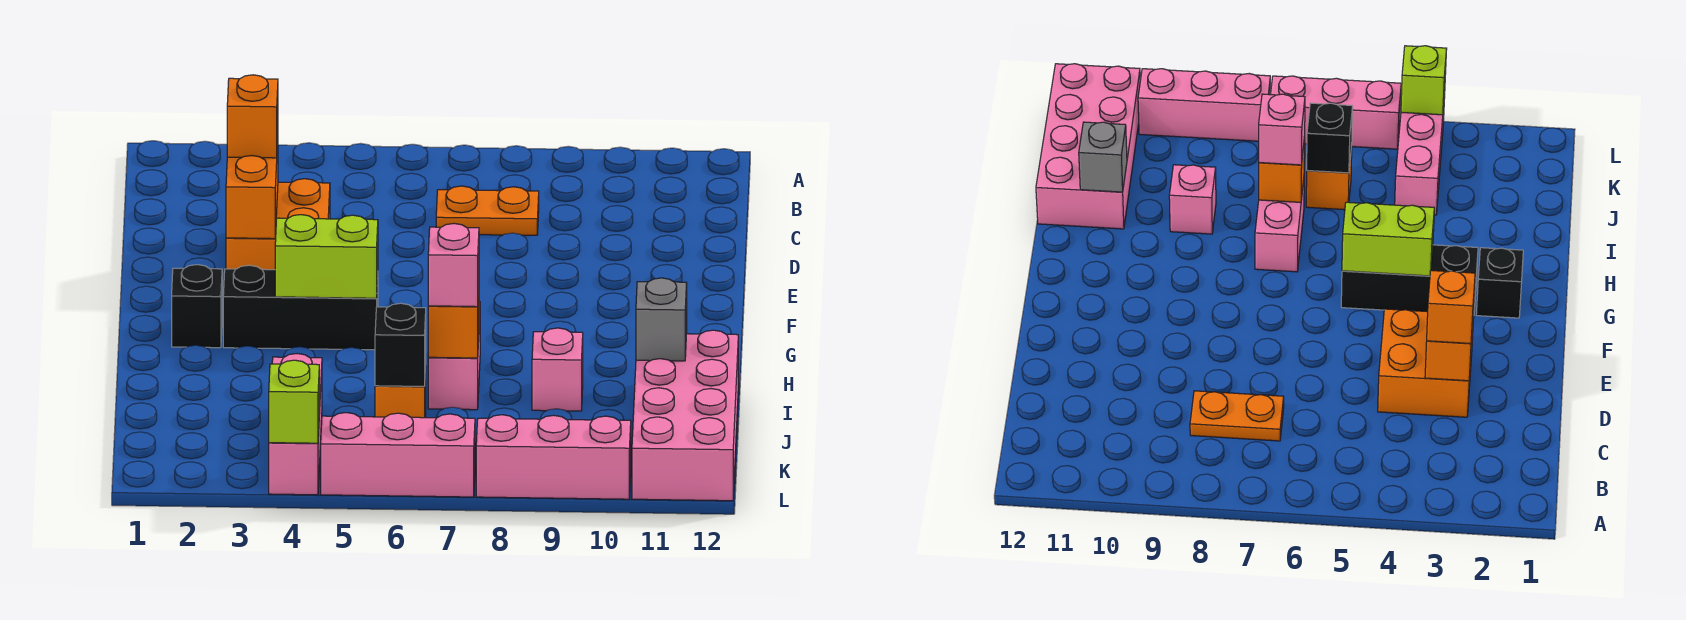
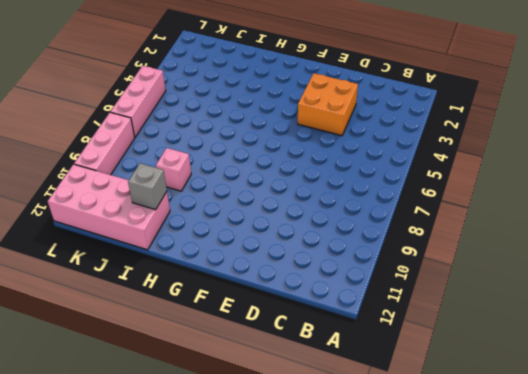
none -> orange plate C7:C8 level 1
none -> black brick G2 level 1
none -> black brick G3:G5 level 1

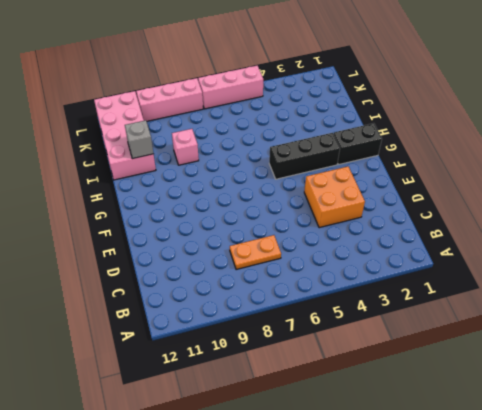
black brick G1:G2 level 1 -> black brick G2 level 1
none -> pink brick H7:I7 level 1
none -> pink brick J4:L4 level 1
none -> orange brick J6 level 1

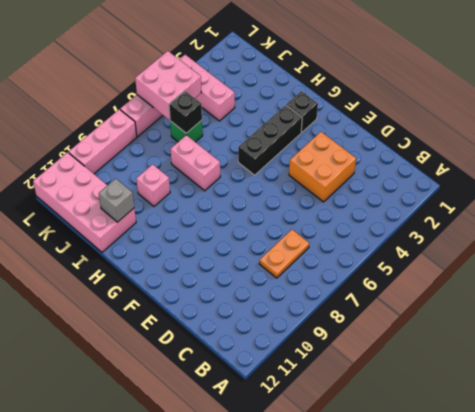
green brick J6 level 1 -> orange brick J6 level 1
pink brick K5:L6 level 2 -> none
none -> orange brick D3:E3 level 2
none -> lime brick G4:G5 level 2
none -> orange brick I7 level 2

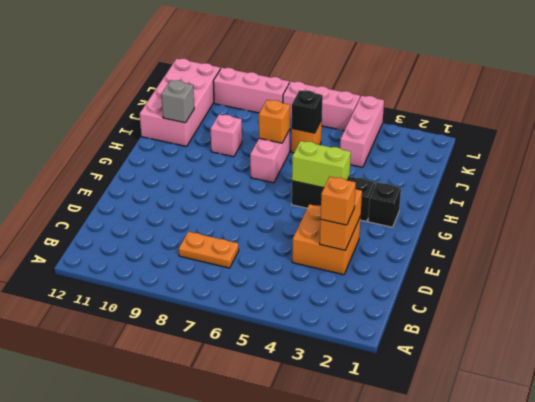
none -> lime brick L4 level 2
none -> pink brick I7 level 3

